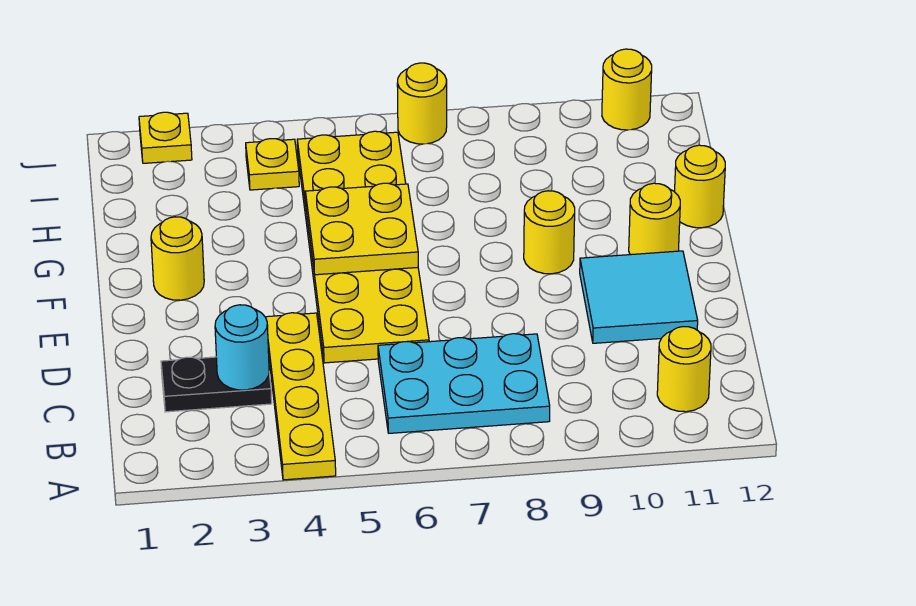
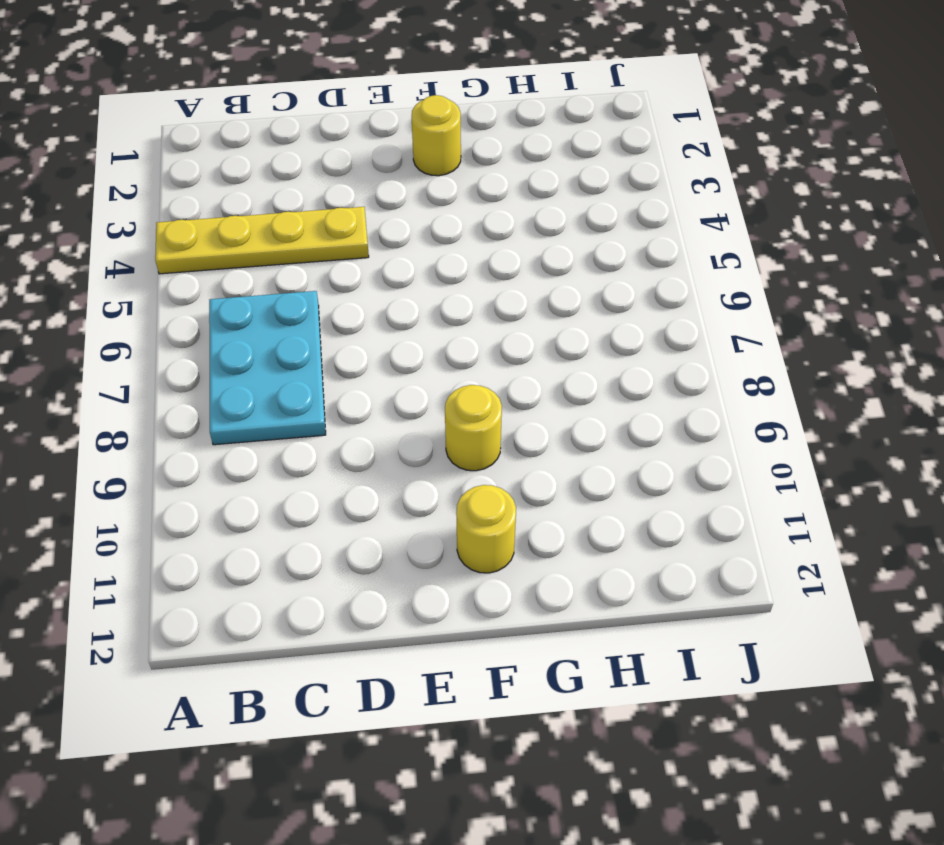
none -> yellow round brick B11 level 1
none -> black plate C2:C3 level 1
none -> yellow plate D5:I6 level 1

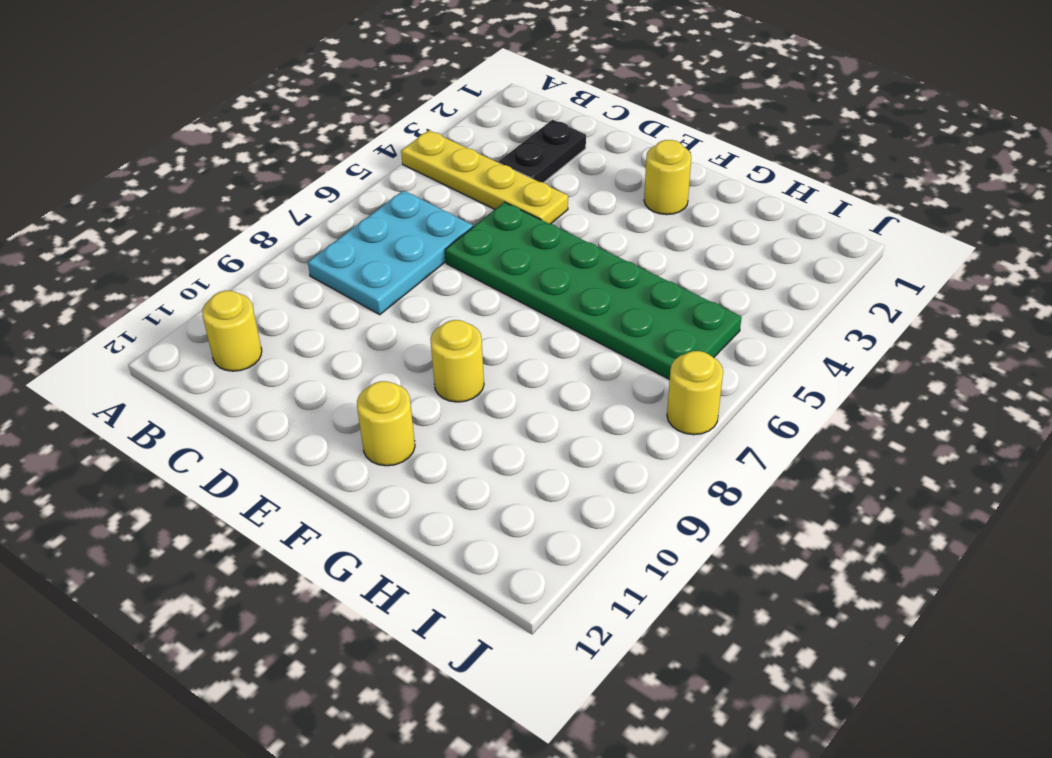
green plate D5:I6 level 1 -> yellow plate D5:I6 level 1
none -> cyan tile D10:E11 level 1
none -> yellow round brick G12 level 1
none -> yellow plate I4 level 1

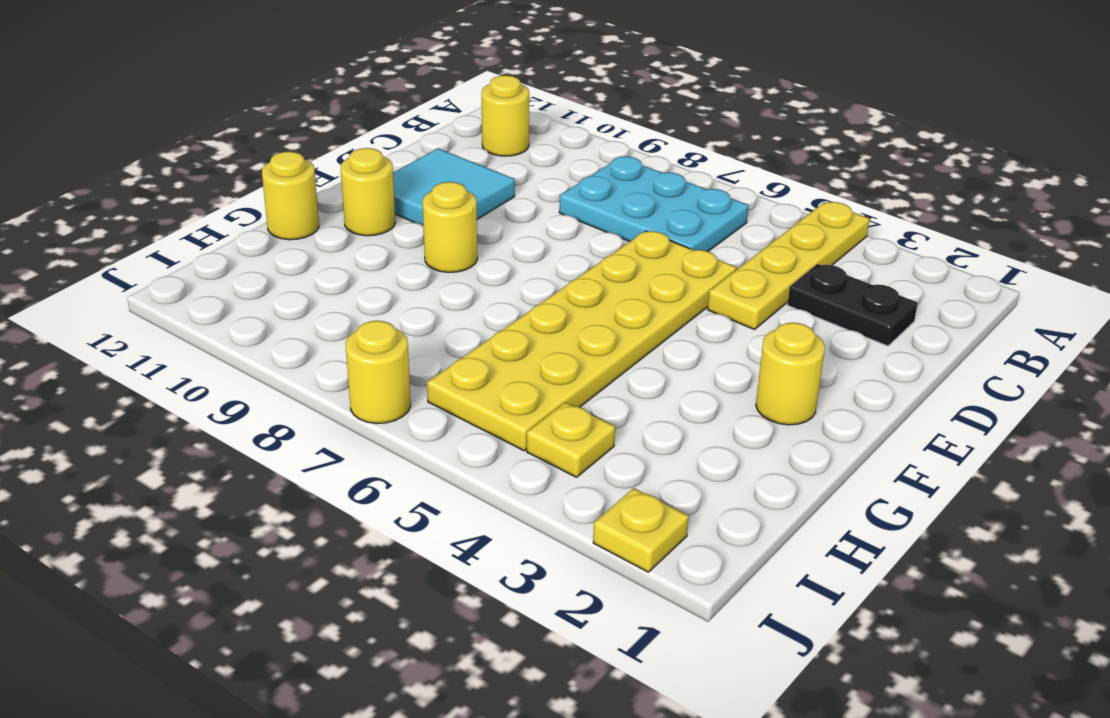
none -> yellow round brick J11 level 1
none -> cyan round brick C3 level 2
none -> yellow plate F5:G6 level 2

